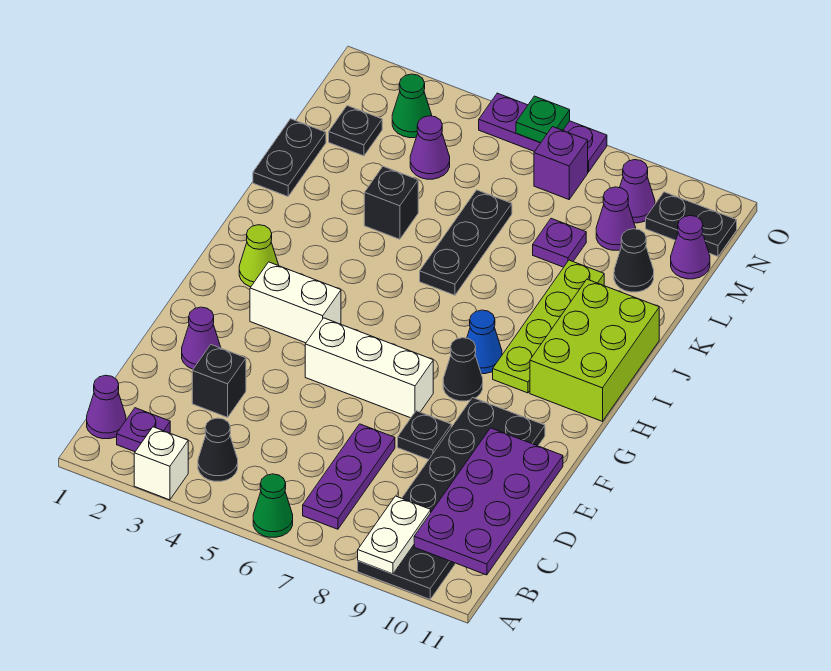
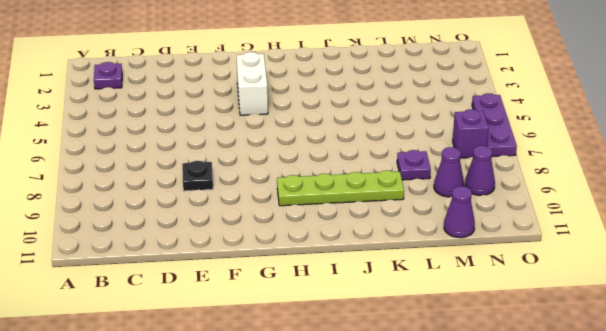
none -> white brick A3 level 1
none -> green cone A6 level 1
none -> black plate A9:F10 level 1
none -> purple cone B1 level 1

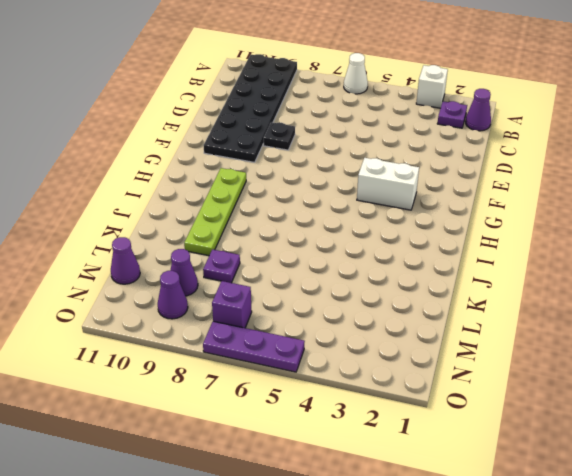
white cone A6 level 1 -> green cone A6 level 1
none -> black cone B4 level 1
none -> purple plate B7:D7 level 1
none -> black brick D3 level 1
none -> purple cone E2 level 1

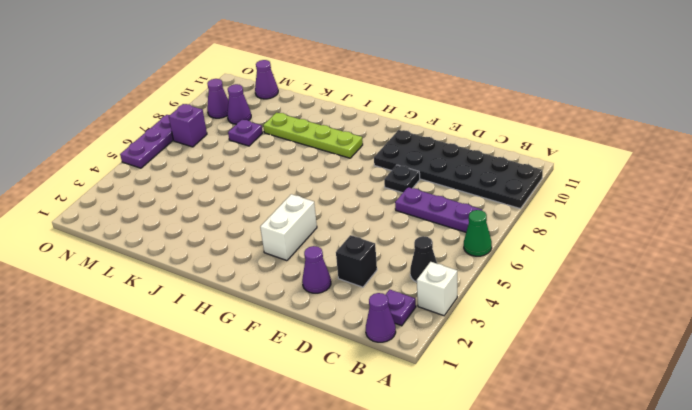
none -> white brick F5:F7 level 1
none -> black cone G8 level 1
none -> lime cone H2 level 1
none -> blue cone H8 level 1

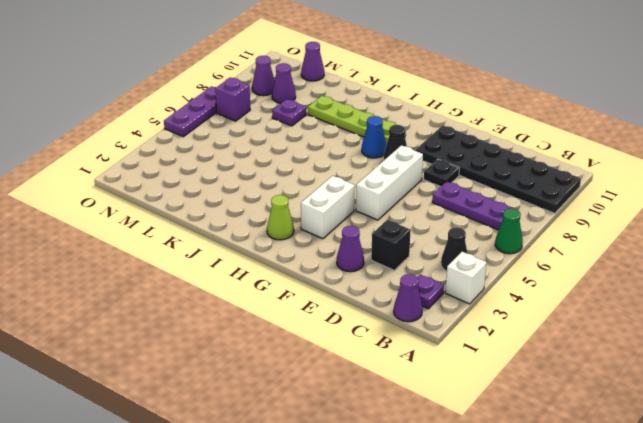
none -> lime brick H10:J11 level 1
none -> black plate J6:L6 level 1
none -> black plate K1:L1 level 1
none -> black brick K4 level 1

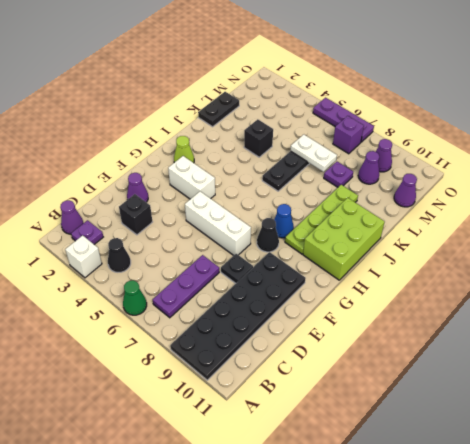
white plate L6:L7 level 2 -> white plate A9:B9 level 2
none -> black cone L10 level 1
none -> black plate M2 level 1
none -> purple cone M4 level 1
none -> green cone N3 level 1

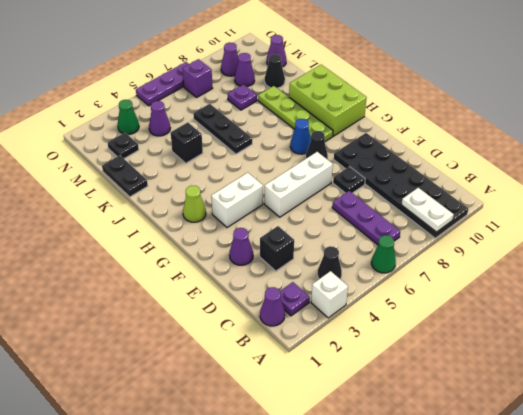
none -> black plate N10:N11 level 1
none -> purple plate B10:E11 level 2
none -> green plate O6 level 2

